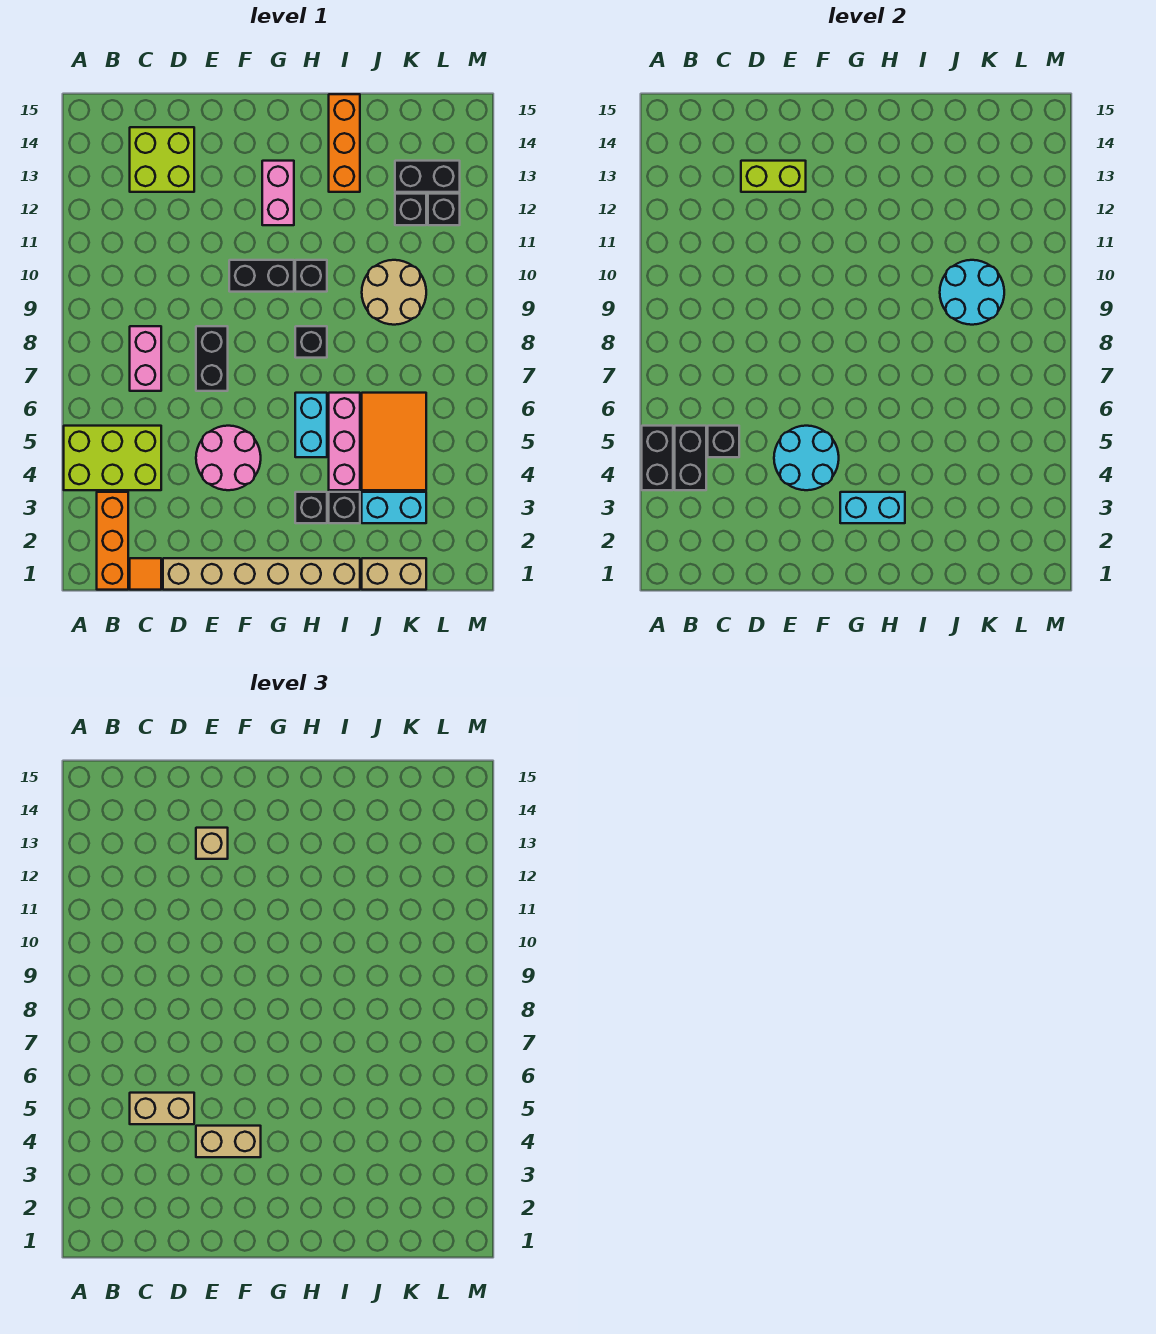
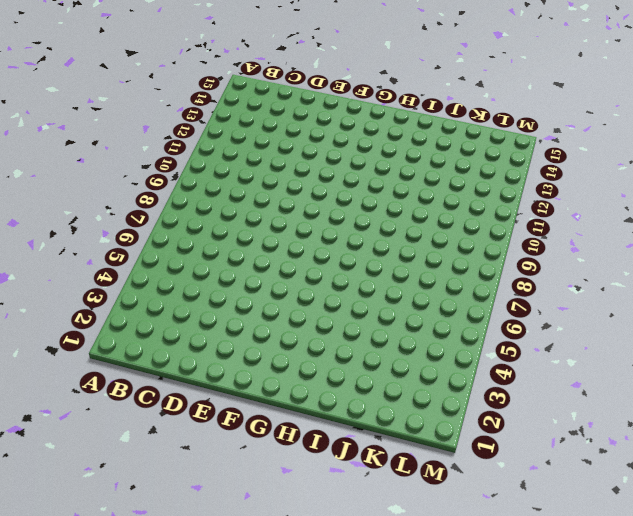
none -> lime brick A4:C5 level 1
none -> orange brick B1:B3 level 1
none -> orange tile C1 level 1
none -> pink brick C7:C8 level 1

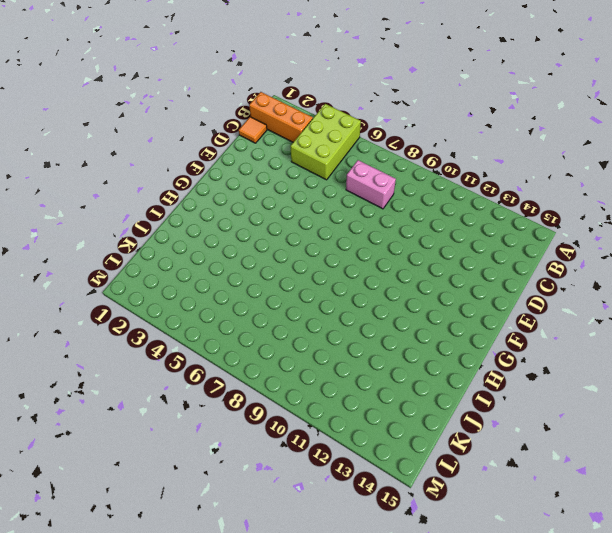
none -> lime brick C13:D14 level 1
none -> tan brick D1:I1 level 1
none -> pink round brick E4:F5 level 1
none -> black brick E7:E8 level 1

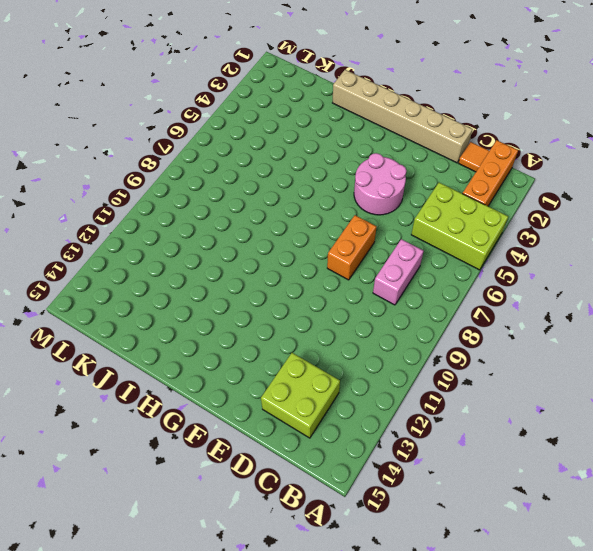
orange brick E7:E8 level 1 -> black brick E7:E8 level 1
none -> black brick F10:G10 level 1
none -> pink brick G12:G13 level 1
none -> black brick H3 level 1
none -> cyan brick H5:H6 level 1

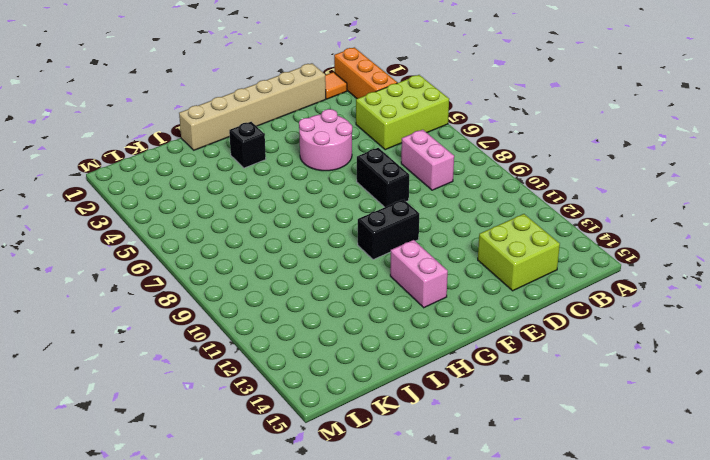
none -> cyan brick H5:H6 level 1
none -> black brick H8 level 1
none -> black brick H10 level 1
none -> black brick I3 level 1

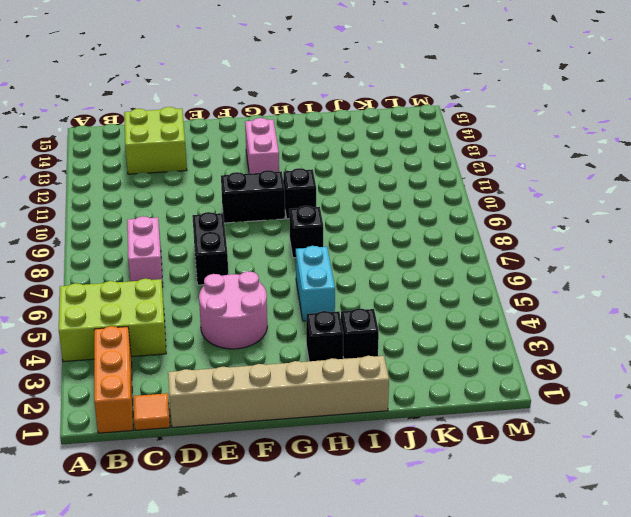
none -> pink brick I4:I6 level 1
none -> orange brick I13:I15 level 1
none -> tan brick J1:K1 level 1
none -> cyan brick J3:K3 level 1

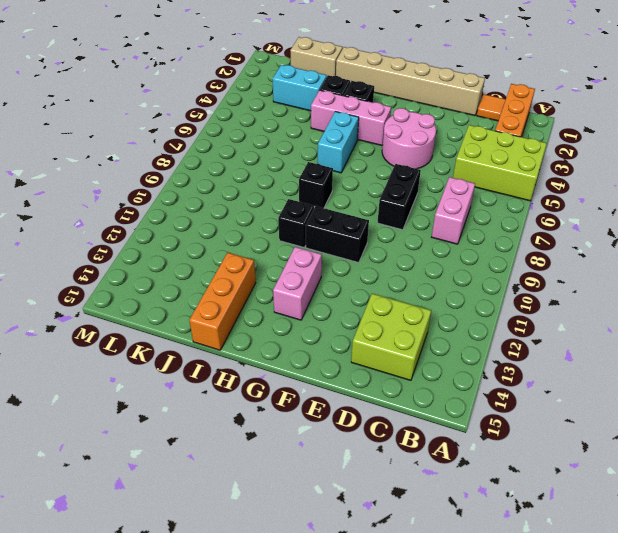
pink brick G4:I4 level 1 -> pink brick I4:I6 level 1
none -> orange tile J4:K6 level 1
none -> tan round brick J9:K10 level 1
none -> black brick K12 level 1
none -> black brick K13:L13 level 1

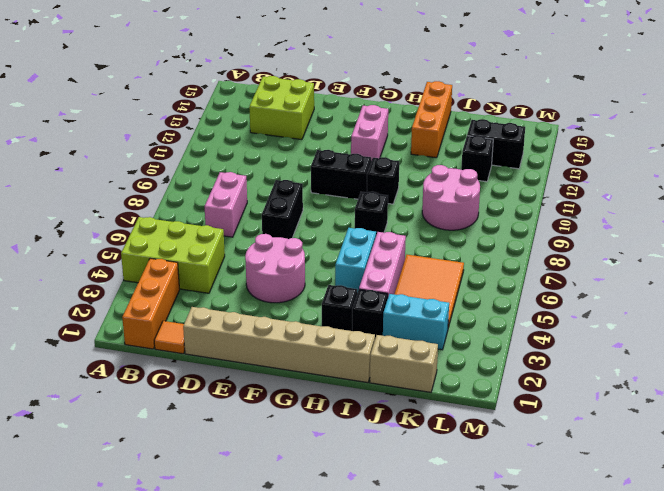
pink round brick J9:K10 level 1 -> tan round brick J9:K10 level 1
none -> black brick L12 level 1
none -> black brick A4:A5 level 2
none -> black brick B4:B5 level 2
none -> black brick C5 level 2

